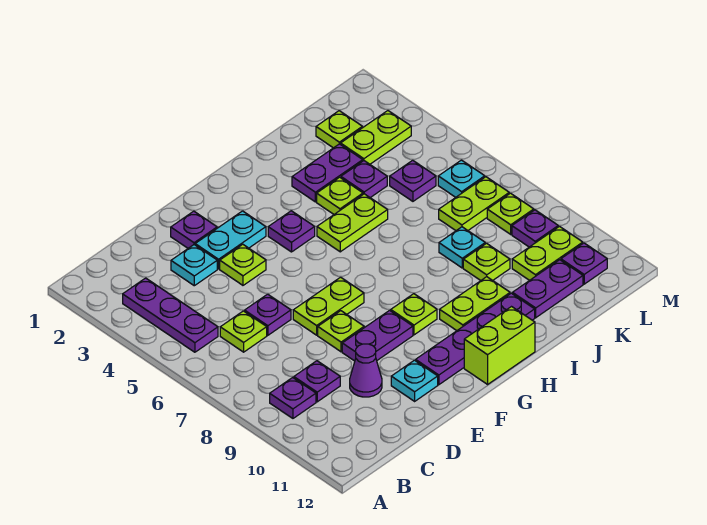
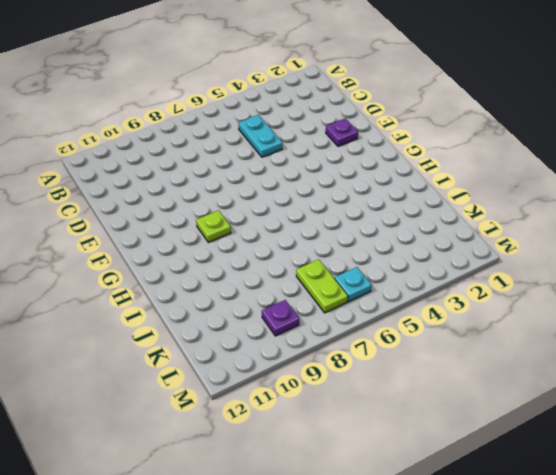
cyan plate C5:D5 level 1 -> cyan plate E3:F3 level 1
none -> purple plate B3:B5 level 1
none -> purple plate B9 level 1
none -> lime plate C6 level 1
none -> purple plate C9 level 1

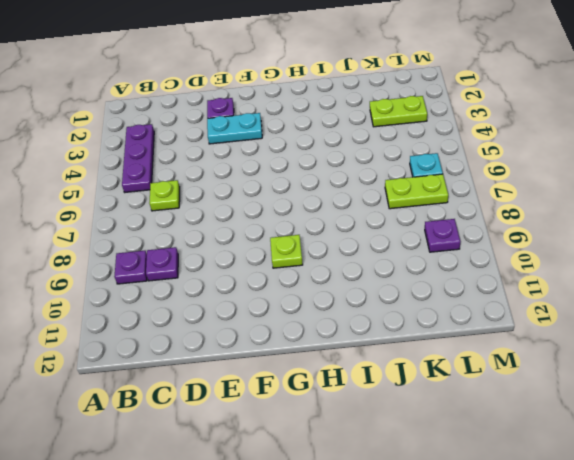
none -> cyan plate D3 level 1
none -> purple plate D6 level 1
none -> purple cone D10 level 1
none -> lime plate E4 level 1

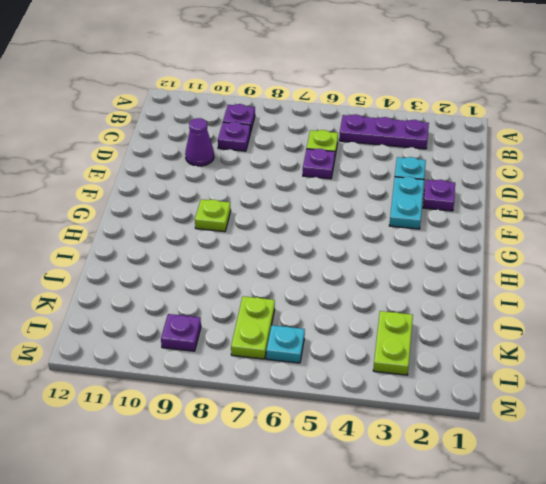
none -> lime plate E4 level 1
none -> lime plate E7:F7 level 1
none -> lime plate E8 level 1
none -> purple plate E9:F9 level 1

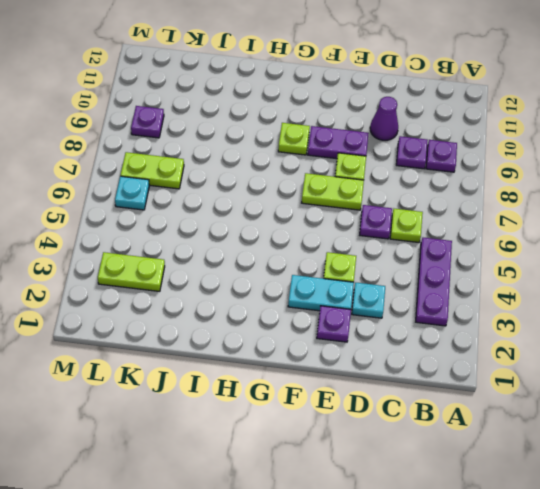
none -> cyan plate E11 level 1
none -> purple plate F11:I11 level 1
none -> purple plate G4 level 1
none -> lime brick G12:H12 level 1

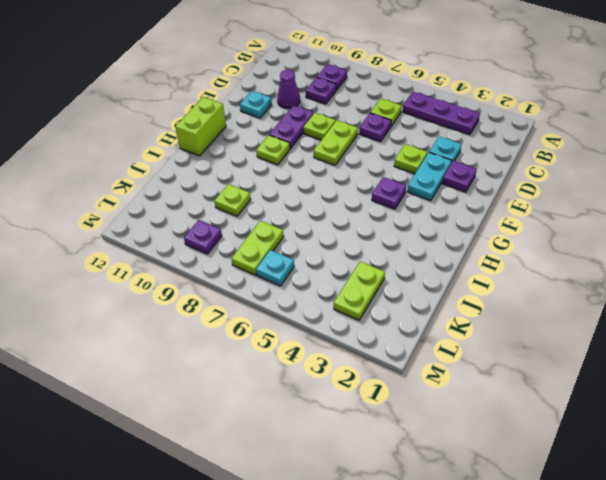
none -> purple plate F11:I11 level 1
none -> lime plate H5:I5 level 1
none -> lime plate H10:I10 level 1
none -> purple plate I3:J3 level 1

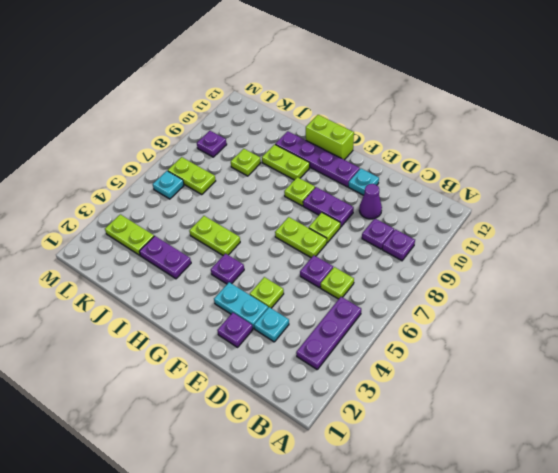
none -> lime plate I4 level 1
none -> purple plate J4 level 1
none -> cyan plate J8 level 1
none -> purple plate J11:K11 level 1

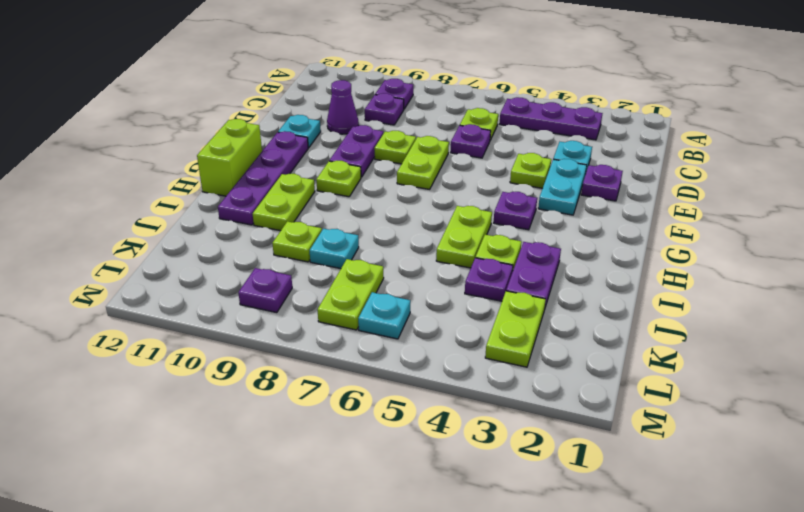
none -> purple plate J11:K11 level 1
none -> lime plate K2 level 1
none -> purple plate K5 level 1
none -> lime plate K10:L10 level 1

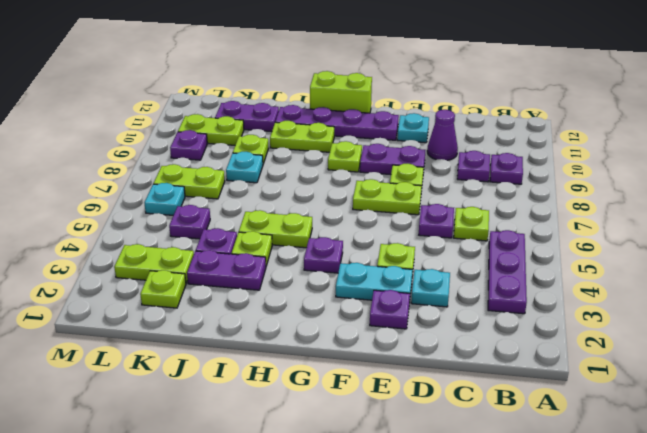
none -> lime plate L8 level 1
none -> purple plate L11 level 1

